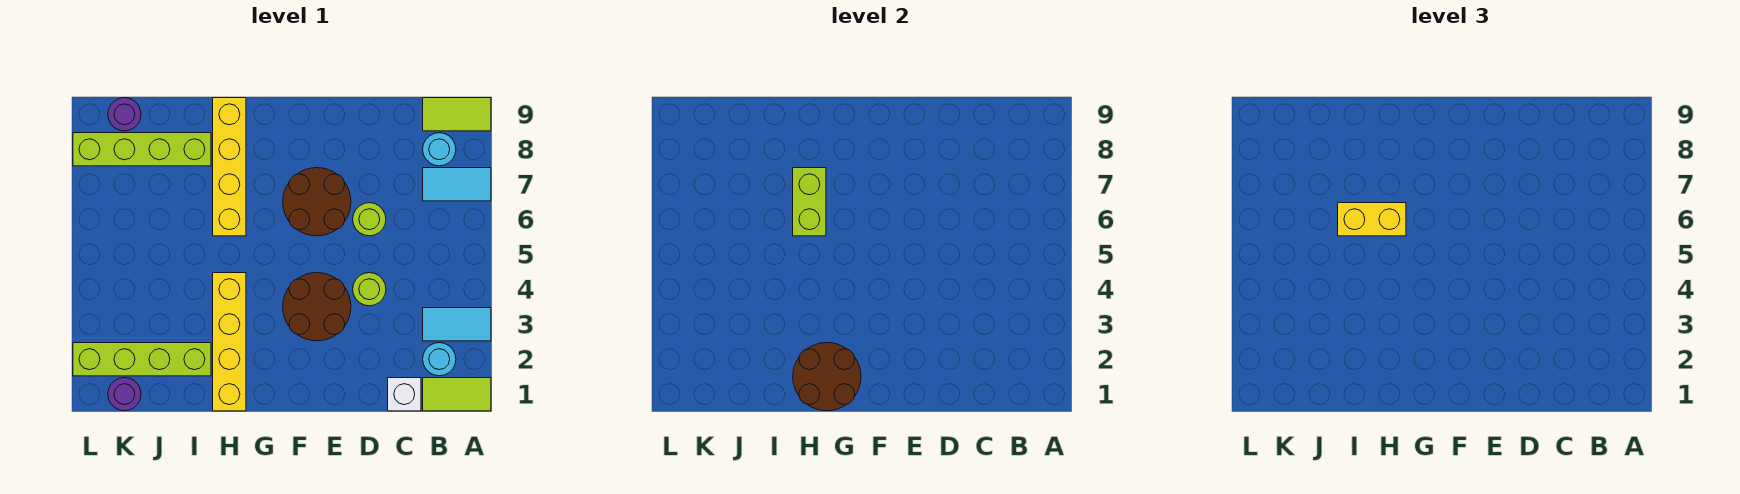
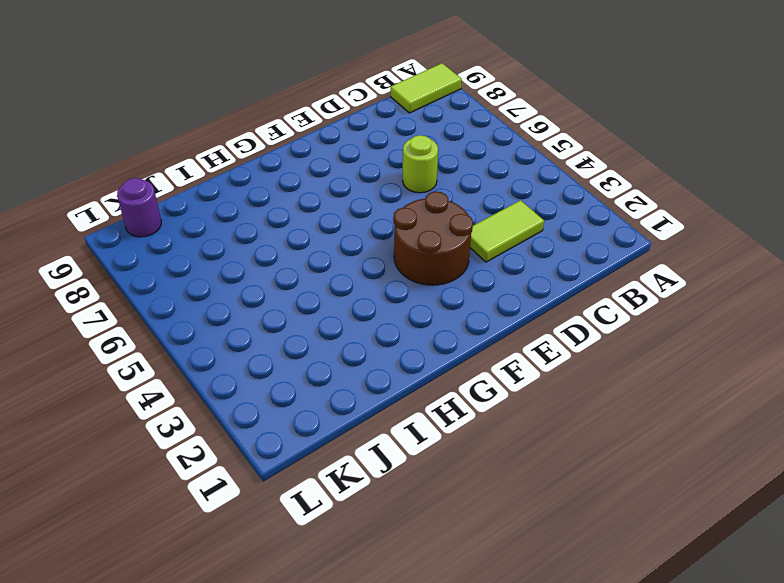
lime tile C3:D3 level 1 -> lime tile A1:B1 level 1
none -> cyan tile A3:B3 level 1
none -> cyan tile A7:B7 level 1
none -> cyan round brick B2 level 1

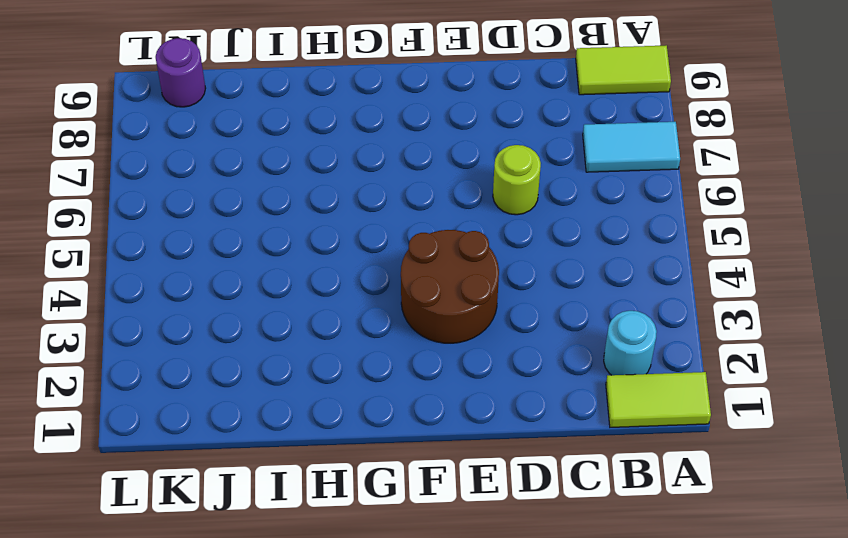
none -> cyan tile A3:B3 level 1
none -> cyan round brick B8 level 1
none -> white brick C1 level 1

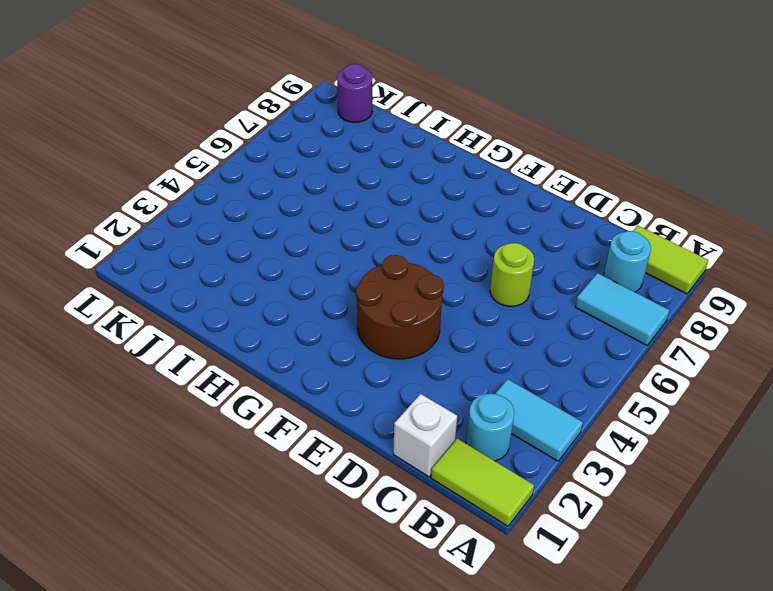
none -> lime round brick D4 level 1
none -> brown round brick E6:F7 level 1
none -> yellow brick H1:H4 level 1

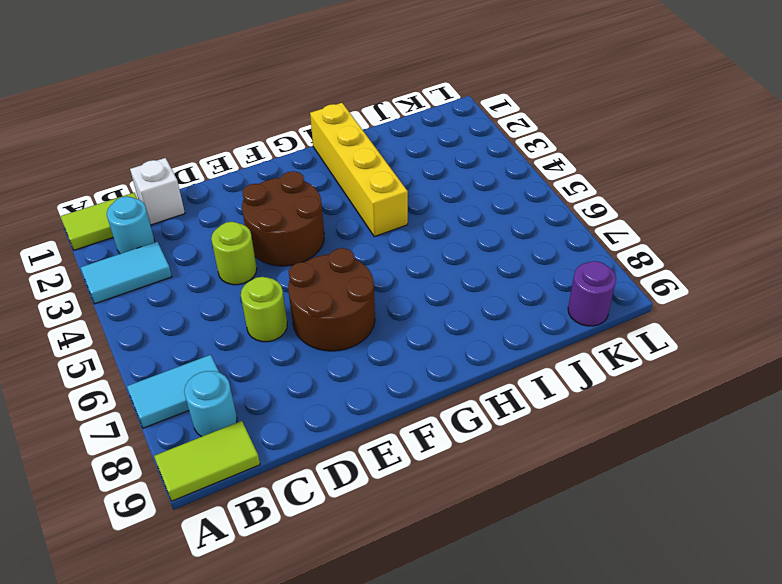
none -> yellow brick H6:H9 level 1
none -> lime brick I2:L2 level 1
none -> lime brick I8:L8 level 1

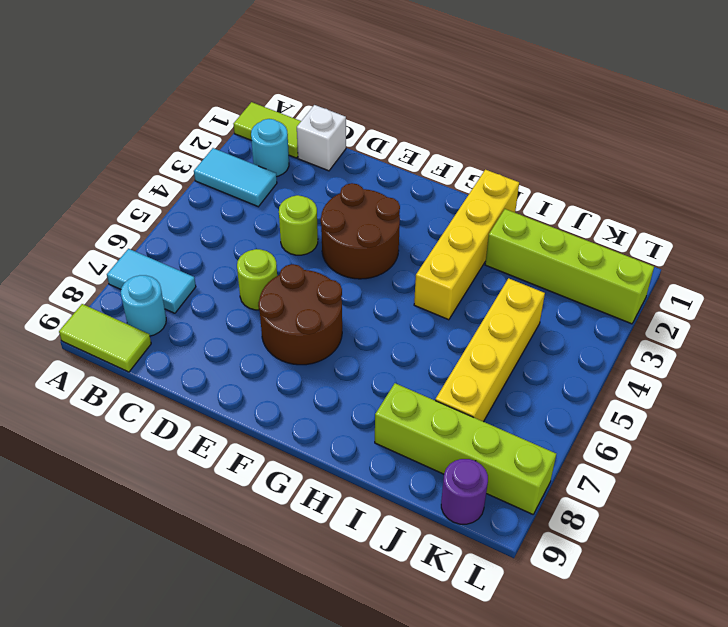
yellow brick J4:J7 level 1 -> yellow brick H6:H9 level 1
none -> purple round brick K1 level 1
none -> brown round brick G1:H2 level 2
none -> lime brick H6:H7 level 2

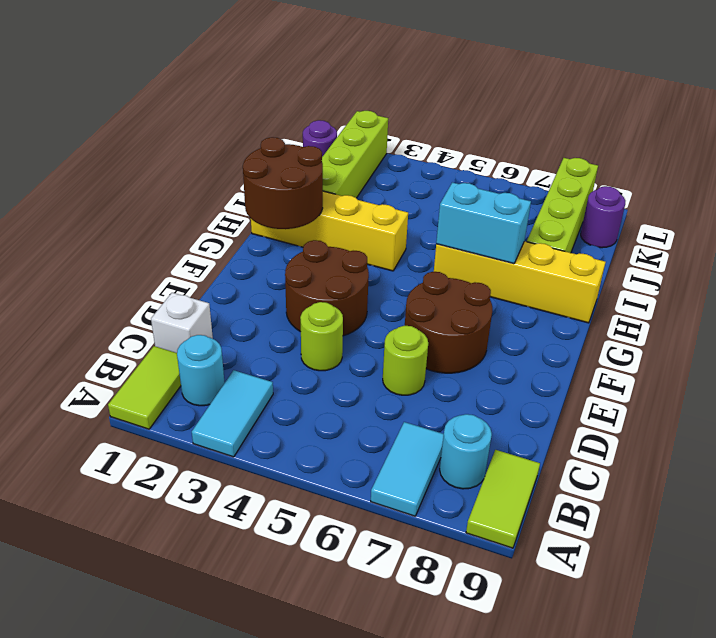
cyan brick H6:H7 level 2 -> lime brick H6:H7 level 2
none -> yellow brick H6:I6 level 3

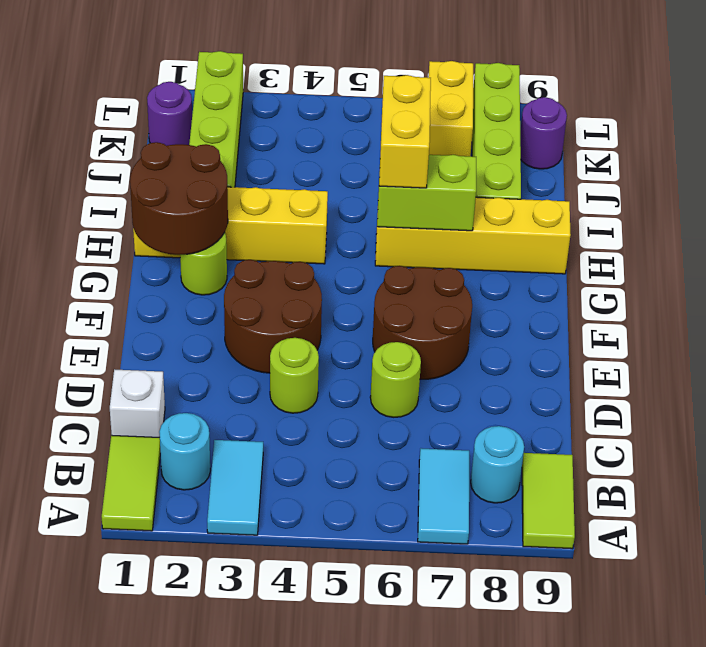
lime round brick G2 level 1 -> none
yellow brick K7:L7 level 1 -> none

